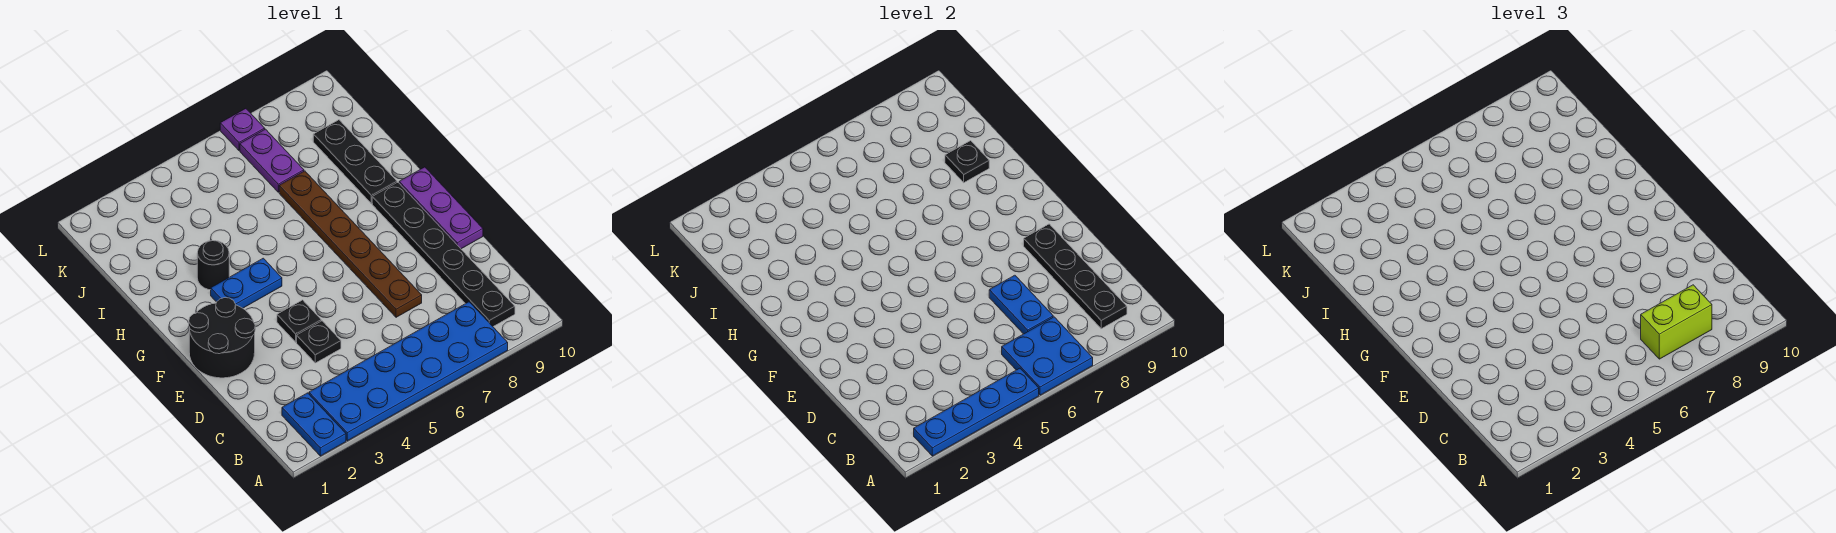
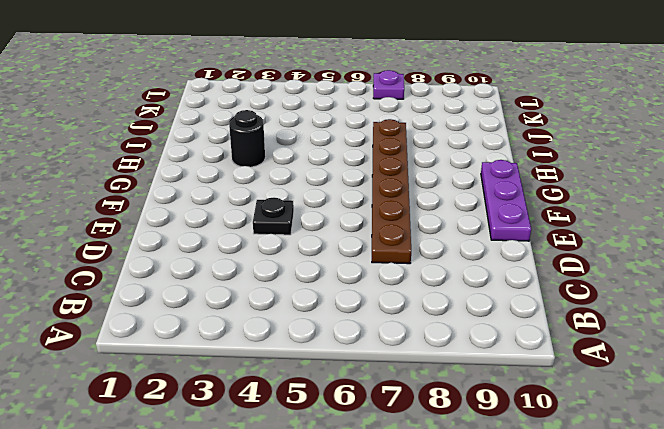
none -> blue plate A2:B2 level 1
none -> blue plate A3:B8 level 1
none -> black plate B9:G9 level 1

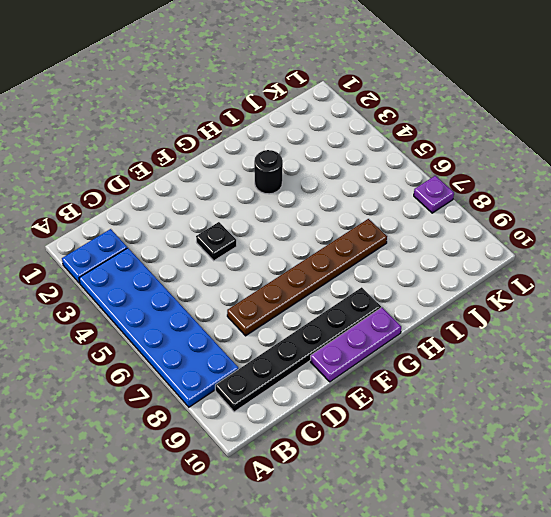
none -> black plate D4 level 1
none -> black round brick E1:F2 level 1
none -> blue plate G3:G4 level 1

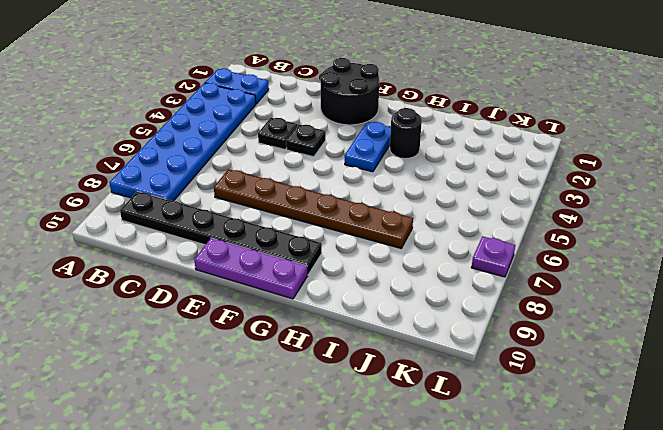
none -> black plate H9:J9 level 1
none -> purple plate J7:K7 level 1
none -> blue plate A2:A5 level 2

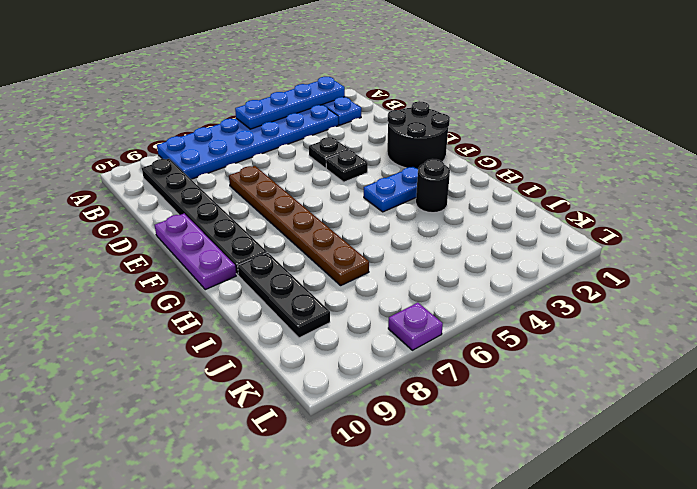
none -> purple plate J7:K7 level 1
none -> blue plate A6:B7 level 2
none -> black plate B9:E9 level 2

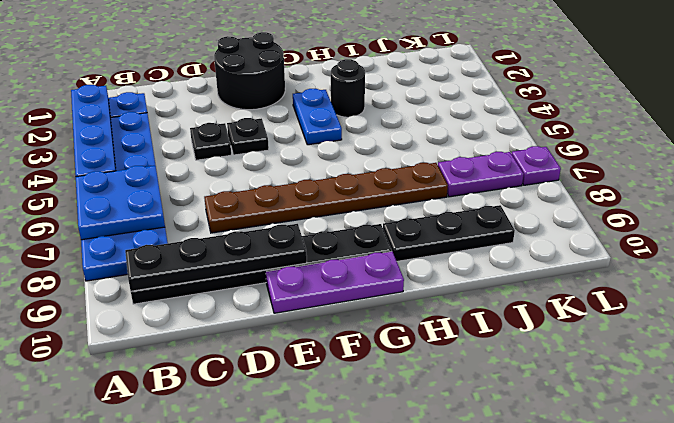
none -> blue plate C7:D7 level 2
none -> black plate I9 level 2
none -> lime brick B7:B8 level 3

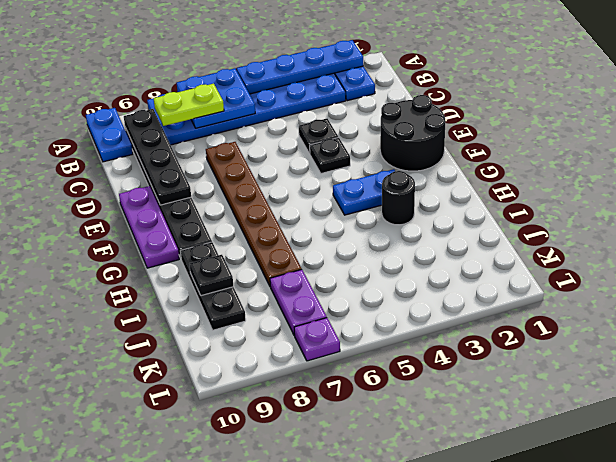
blue plate A10:B10 level 1 -> blue plate C7:D7 level 2
lime plate B7:B8 level 3 -> lime brick B7:B8 level 3

